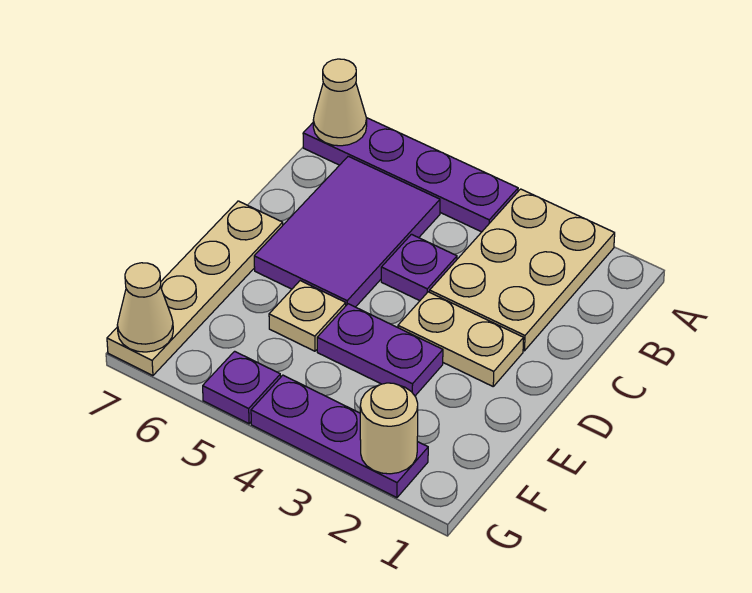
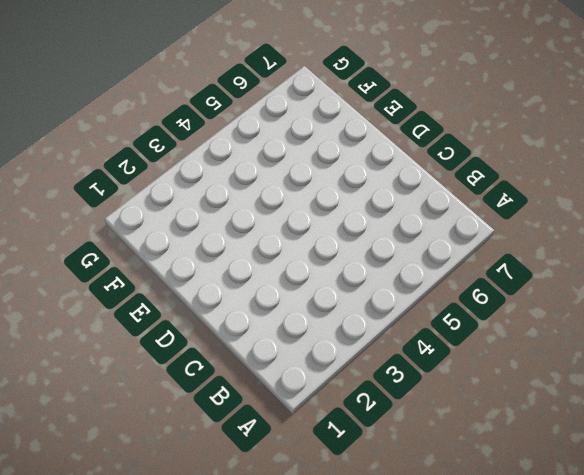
none -> tan plate A2:C3 level 1
none -> purple plate A4:A7 level 1
none -> purple tile B5:D6 level 1

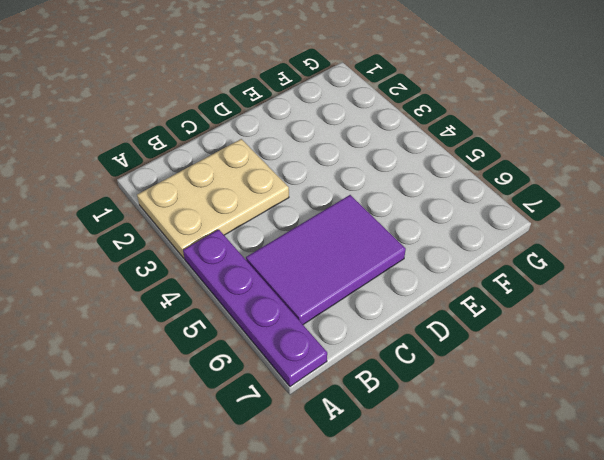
none -> purple plate C4 level 1
none -> tan plate D2:D3 level 1
none -> tan plate D7:G7 level 1

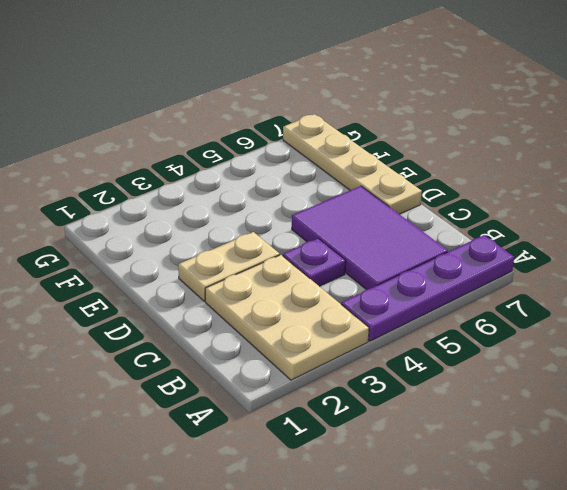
none -> purple plate E3:E4 level 1
none -> tan plate E5 level 1
none -> purple plate G2:G4 level 1

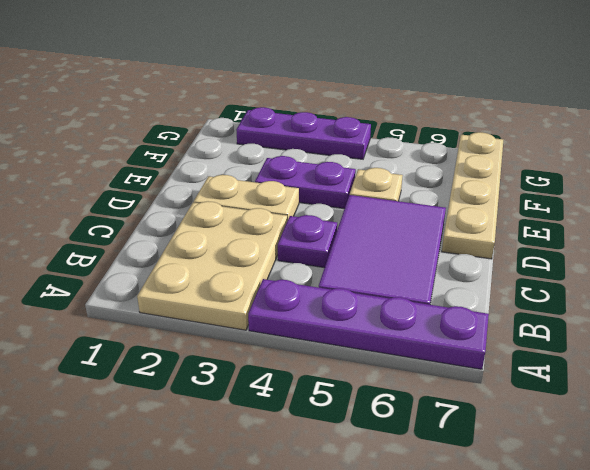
none -> purple plate G5 level 1
none -> tan cone A7 level 2
none -> tan round brick G2 level 2

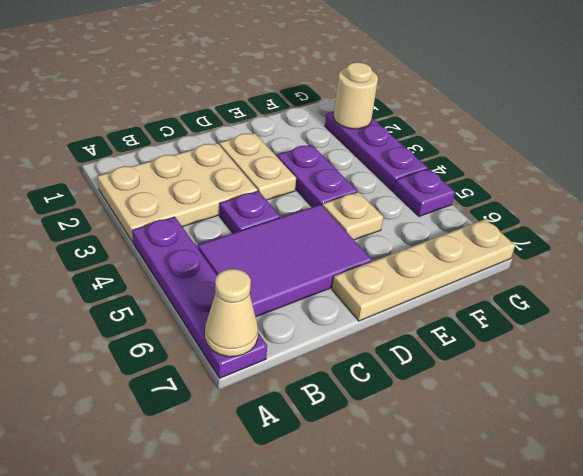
none -> tan cone G7 level 2

